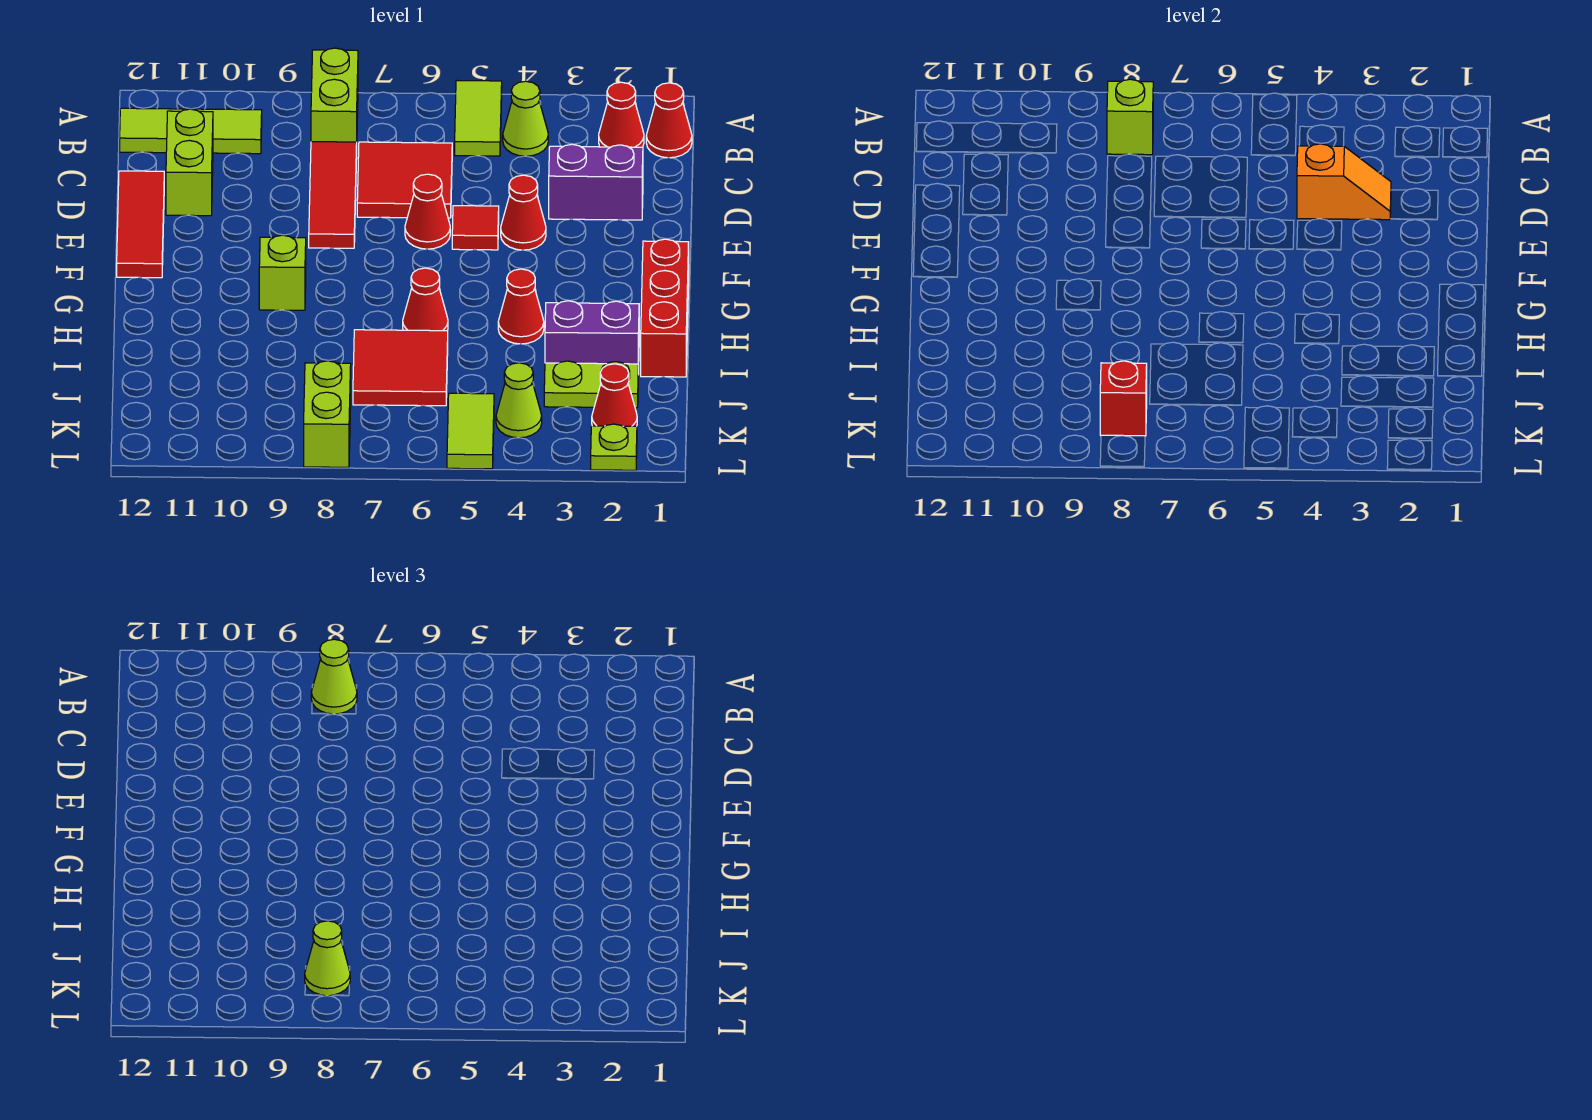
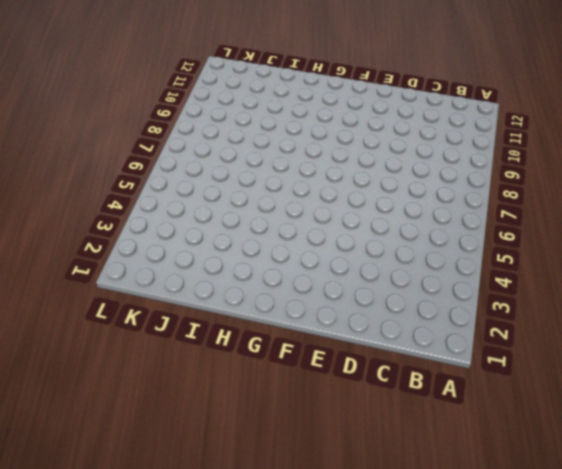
none -> lime tile A5:B5 level 1
none -> lime brick A8:B8 level 1
none -> red cone B1 level 1
none -> red cone B2 level 1

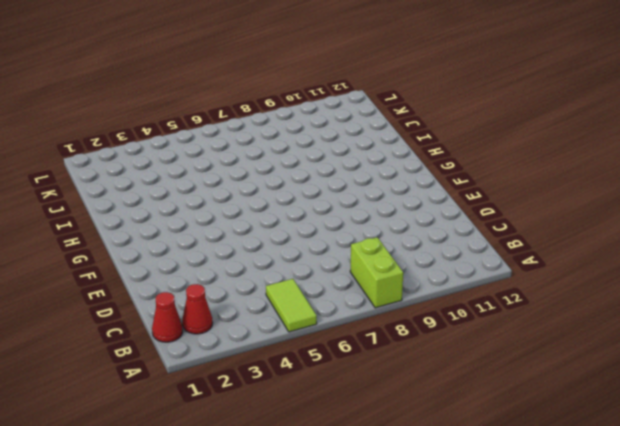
none -> lime cone B4 level 1
none -> lime tile B10:B12 level 1
none -> red tile C6:D7 level 1
none -> red tile C8:E8 level 1

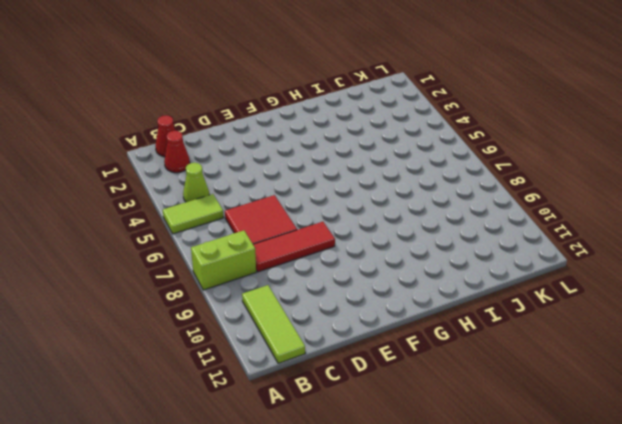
none -> lime brick C11:D11 level 1
none -> purple brick D2:D3 level 1
none -> red tile D12:F12 level 1
none -> red cone E4 level 1

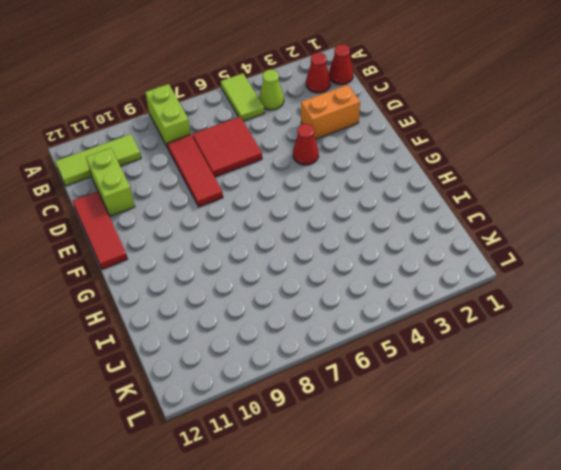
orange brick D2:D3 level 1 -> purple brick D2:D3 level 1
none -> red tile E5 level 1
none -> red cone E6 level 1
none -> red brick G1:I1 level 1
none -> lime brick G9 level 1

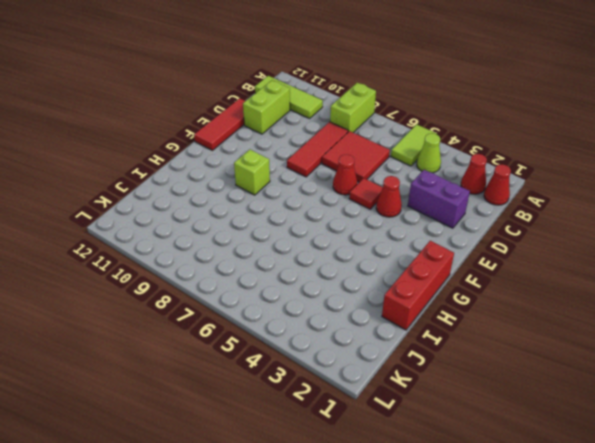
none -> red cone H4 level 1
none -> red cone H6 level 1
none -> purple brick I2:I3 level 1
none -> red tile I6:J7 level 1

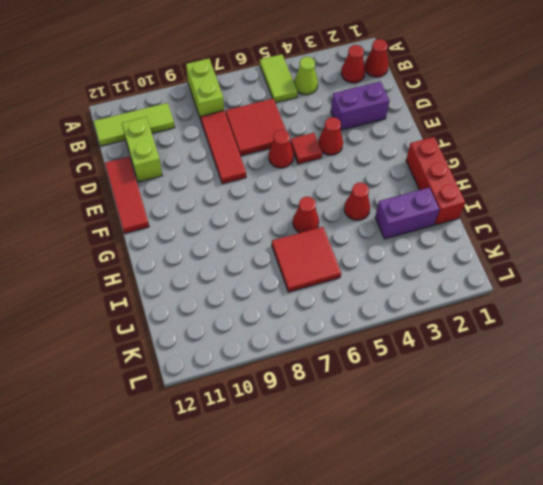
none -> lime brick G9 level 1
none -> lime plate J2:J3 level 1
none -> red cone K2 level 1
none -> lime cone K4 level 1

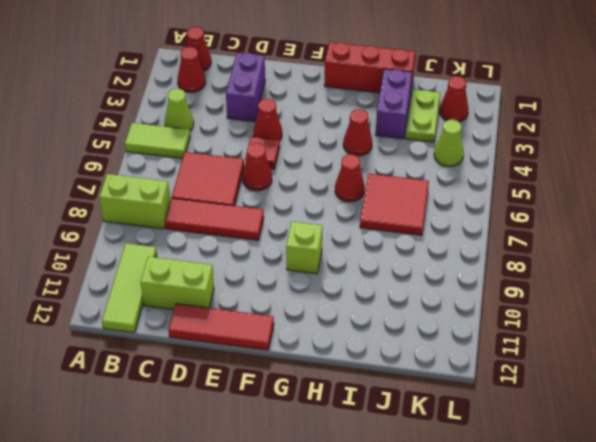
none -> lime tile K5:L5 level 1
none -> lime brick K8:L8 level 1
none -> lime plate L2 level 1
none -> lime brick B8 level 2

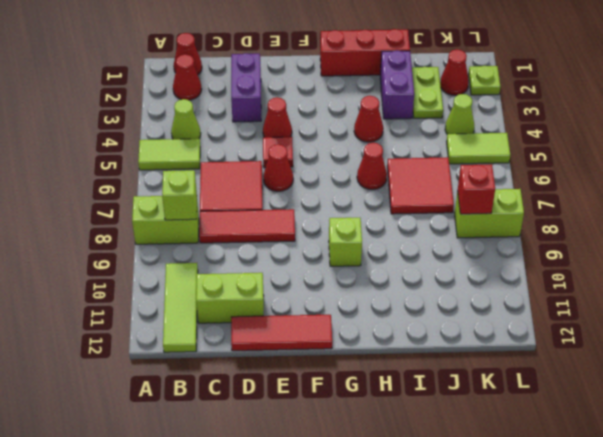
none -> orange slope D3:D4 level 2 top 4
none -> lime cone B8 level 3
none -> lime cone K8 level 3

